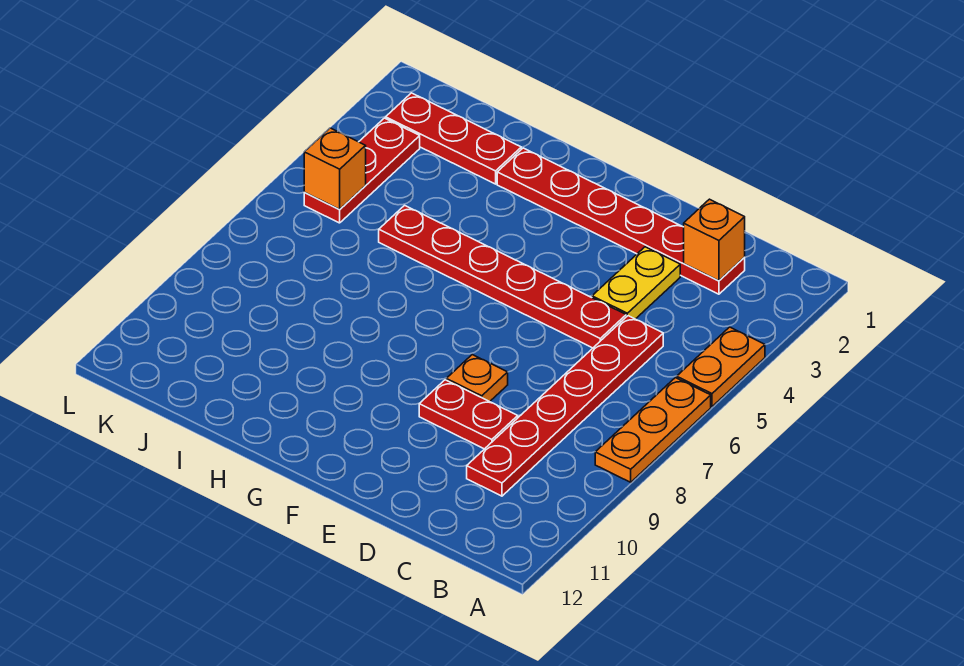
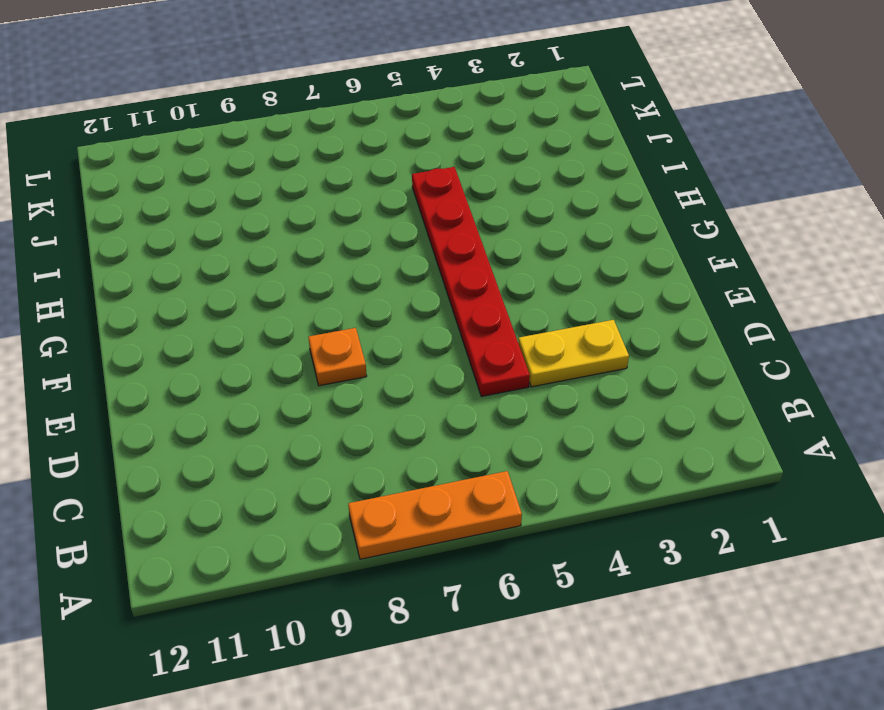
none -> orange plate A4:A5 level 1
none -> red plate C2:H2 level 1
none -> red plate C5:C10 level 1

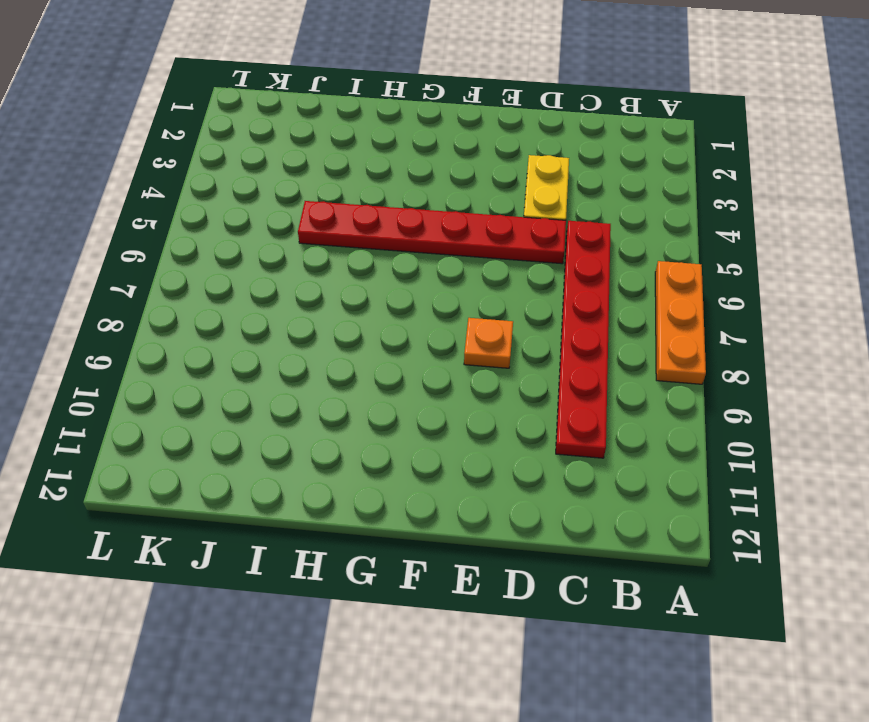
none -> orange plate A4:A5 level 1
none -> red plate C2:H2 level 1
none -> red plate D9:E9 level 1

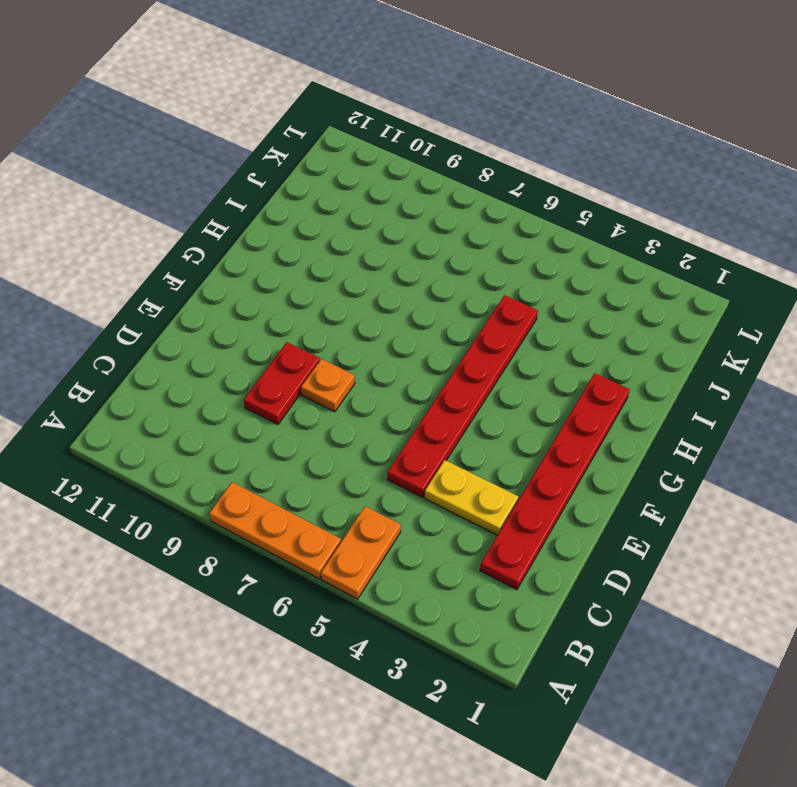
orange plate A5:B5 level 1 -> orange plate A4:A5 level 1
none -> red plate C5:C10 level 1
none -> red plate I2:K2 level 1
none -> red plate K3:K5 level 1

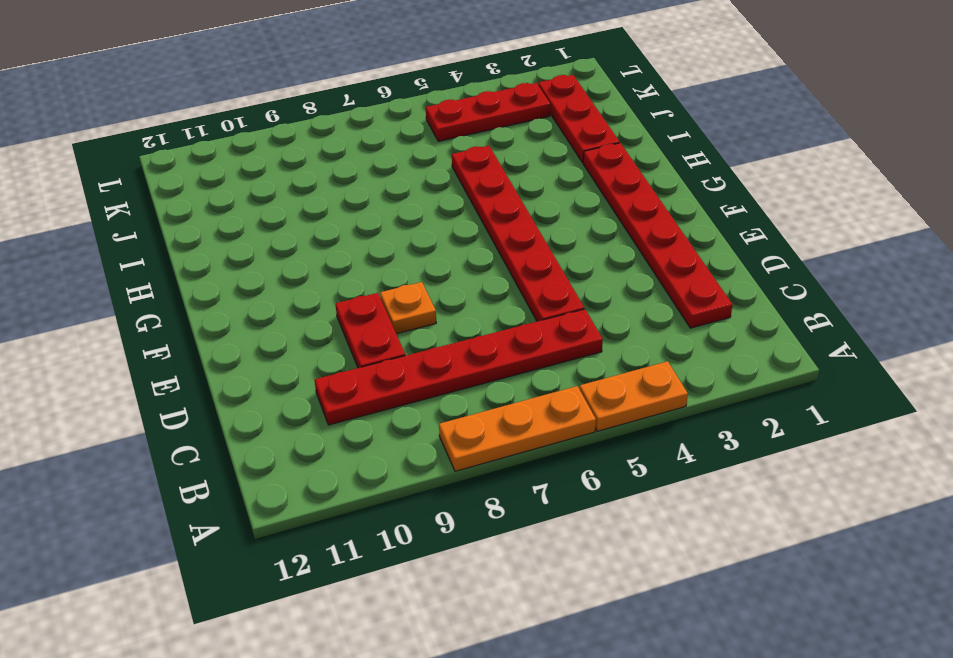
none -> yellow plate D3:D4 level 1
none -> orange brick C2 level 2
none -> orange brick K5 level 2

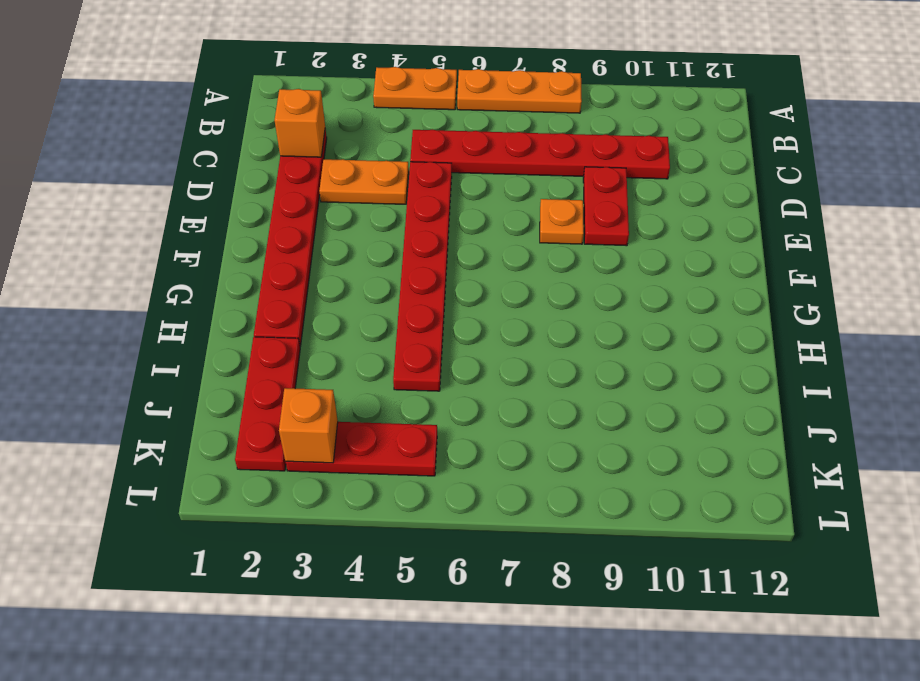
orange plate D3:D4 level 1 -> yellow plate D3:D4 level 1
orange brick K3 level 2 -> orange brick K5 level 2

